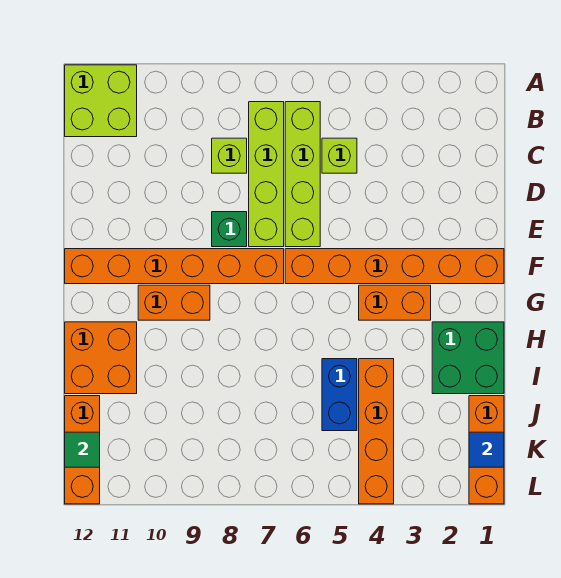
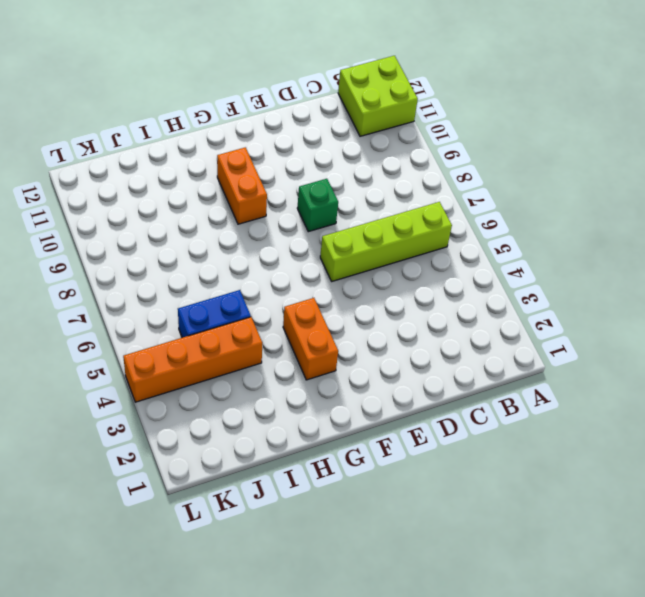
none -> lime brick B7:E7 level 1
none -> lime brick C5 level 1
none -> lime brick C8 level 1

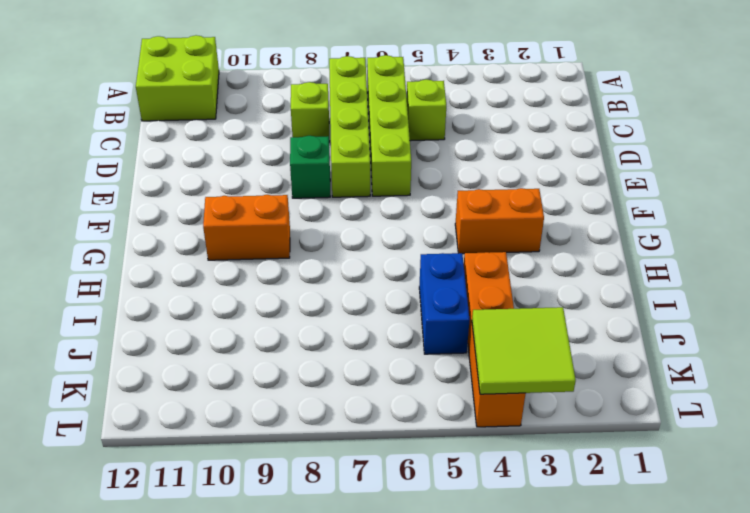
lime tile K3:L4 level 2 -> none
none -> orange brick F1:F6 level 1
none -> orange brick F7:F12 level 1
none -> green brick H1:I2 level 1

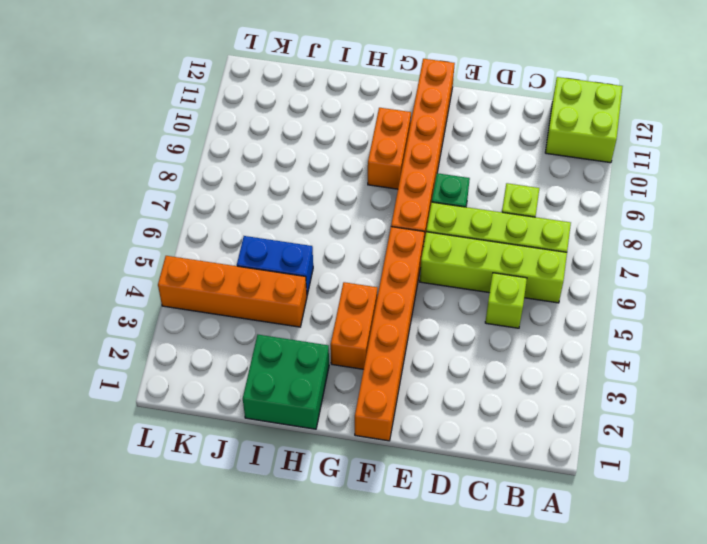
none -> orange brick H11:I12 level 1
none -> orange brick J1:L1 level 1
none -> orange brick J12:L12 level 1

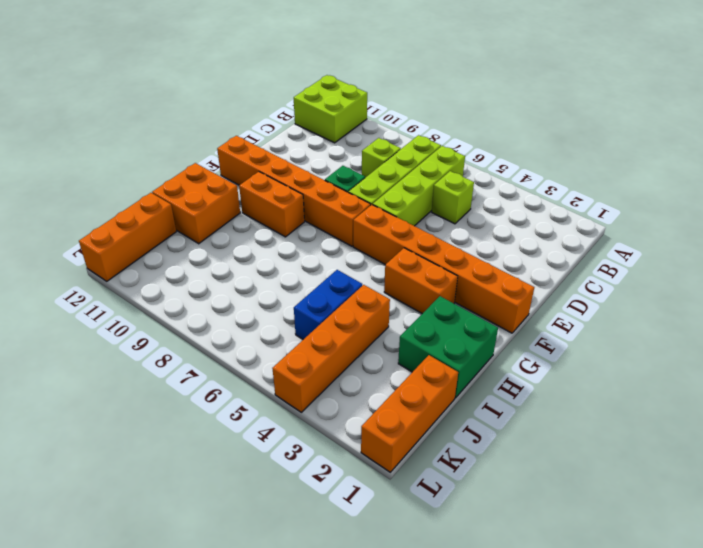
none -> blue tile K1 level 2
none -> green tile K12 level 2

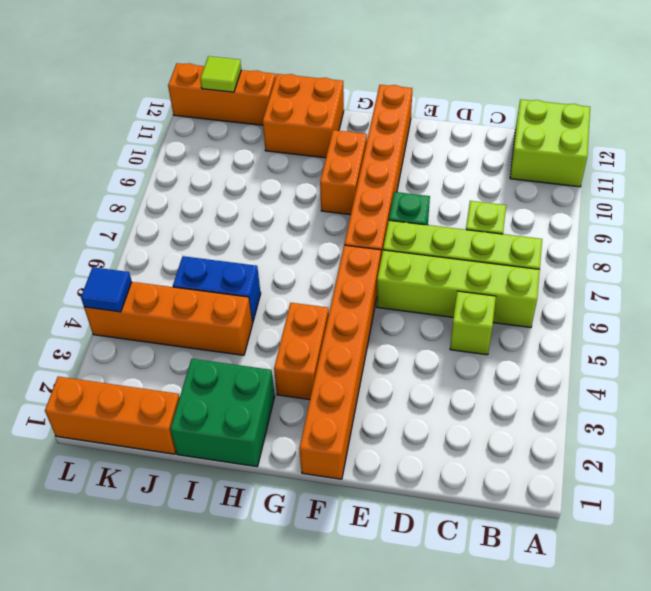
lime tile K12 level 2 -> green tile K12 level 2
blue tile L4 level 2 -> blue tile K1 level 2

